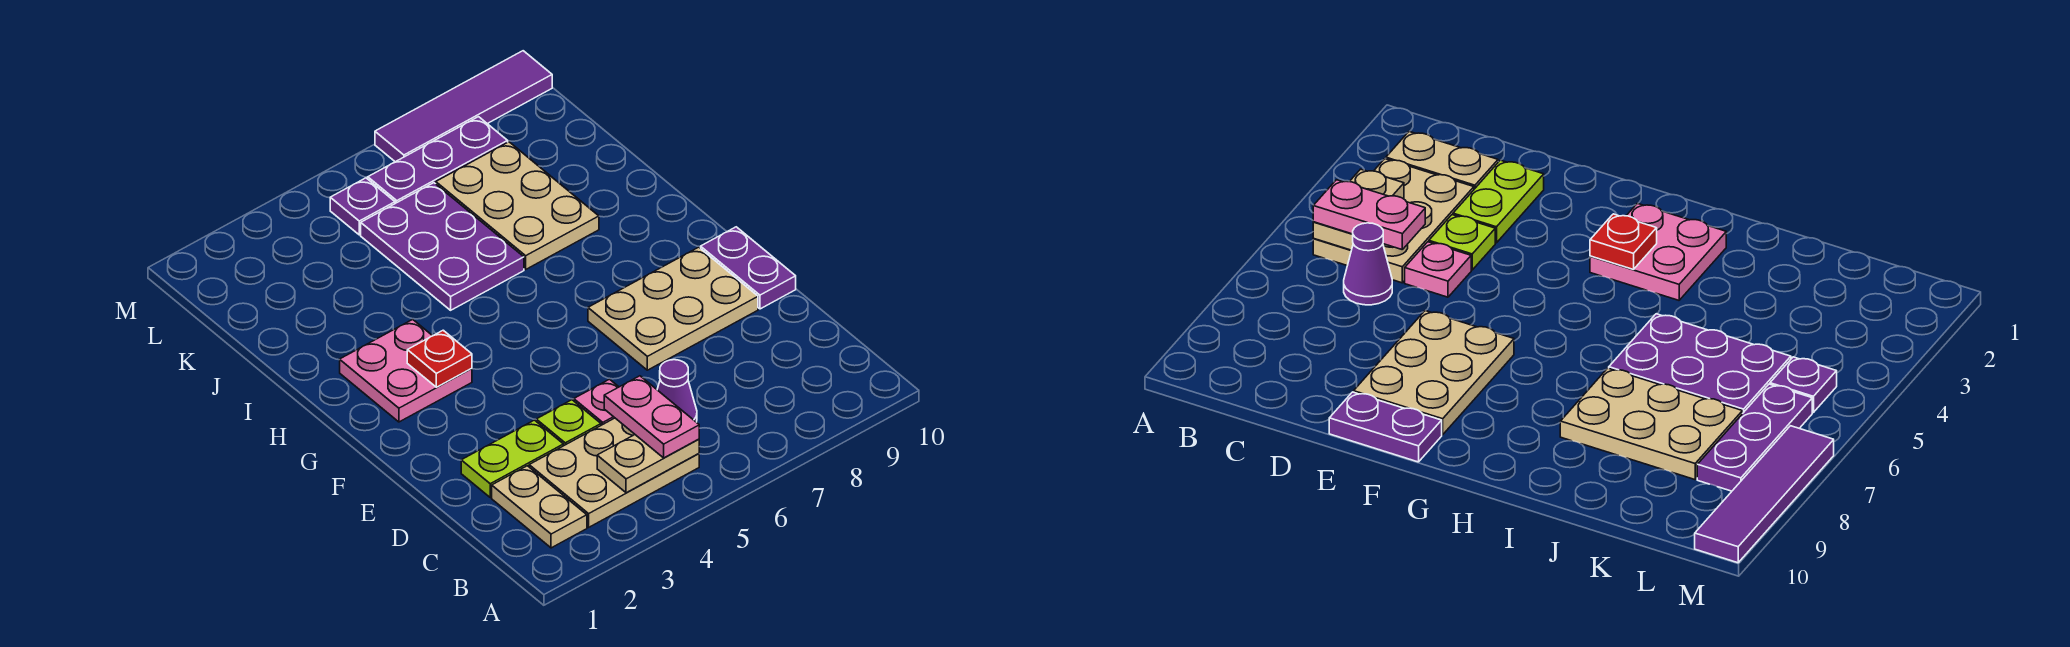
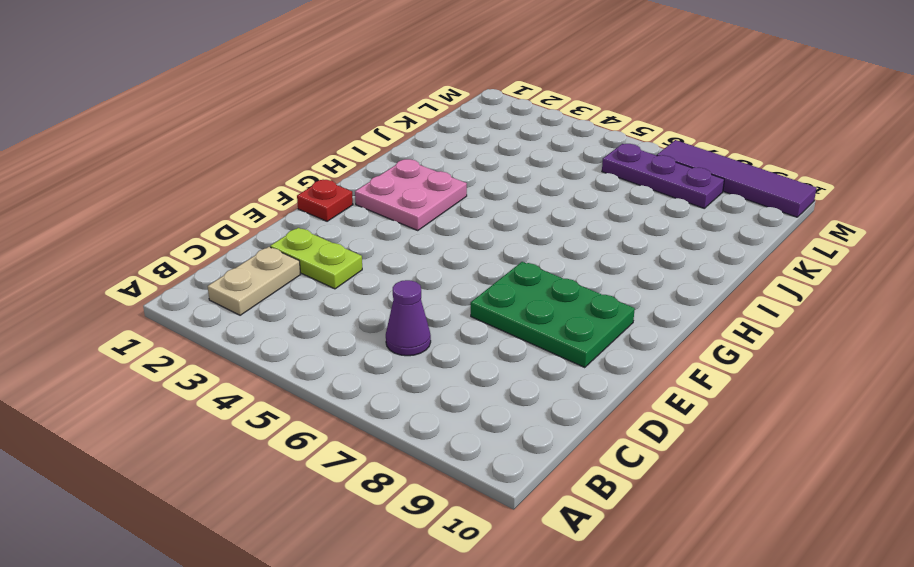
green plate E7:F9 level 1 -> tan plate E7:F9 level 1
red plate F1 level 1 -> red plate G3 level 2
none -> tan plate B3:C5 level 1
none -> lime plate D4 level 1
none -> pink plate D5 level 1

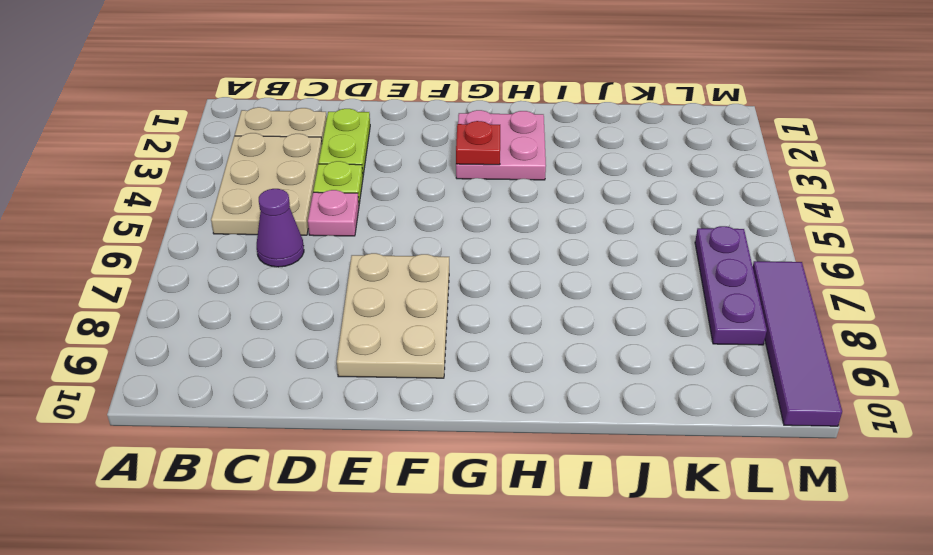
none -> purple plate E10:F10 level 1
none -> purple plate I5:K6 level 1
none -> tan plate I7:K8 level 1

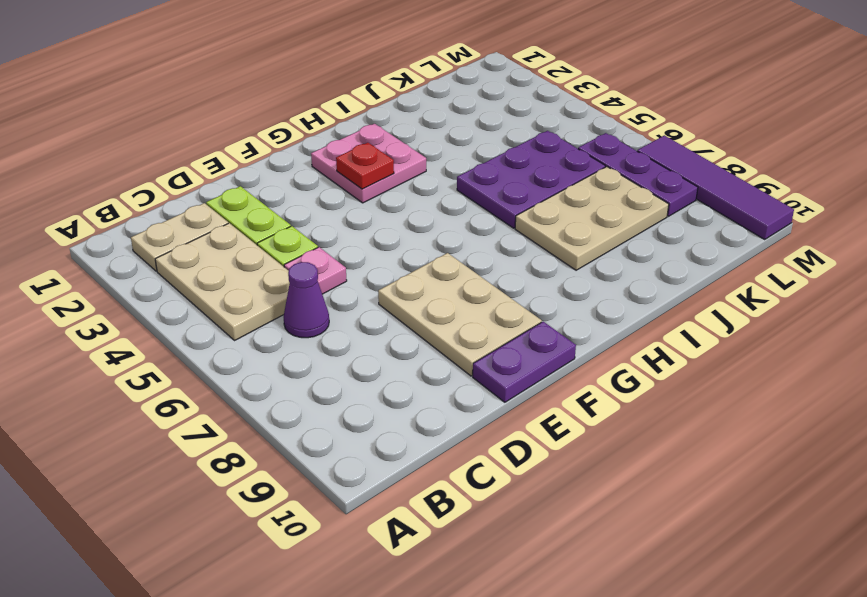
none -> purple plate L5 level 1
none -> tan plate B4:B5 level 2
none -> pink plate B5:C5 level 3

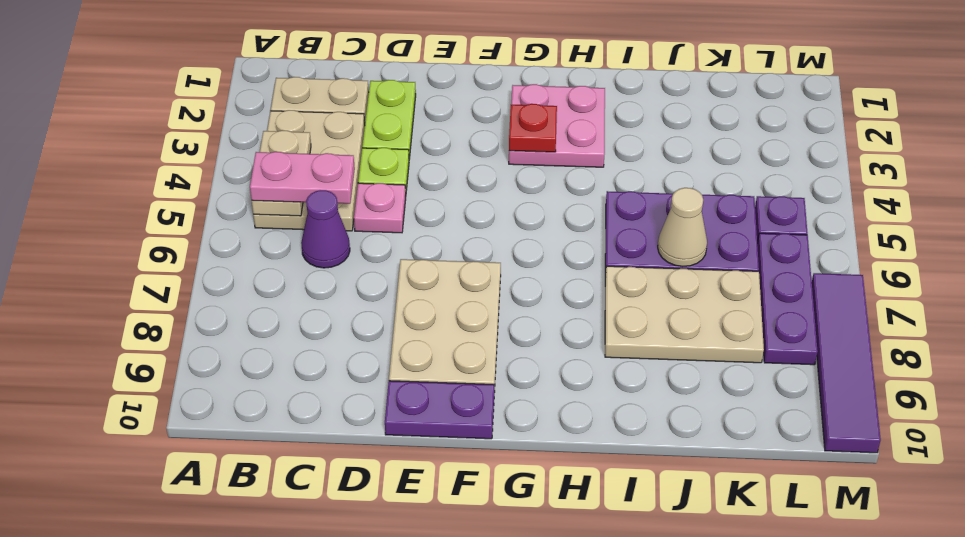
tan cone J6 level 2 -> none

